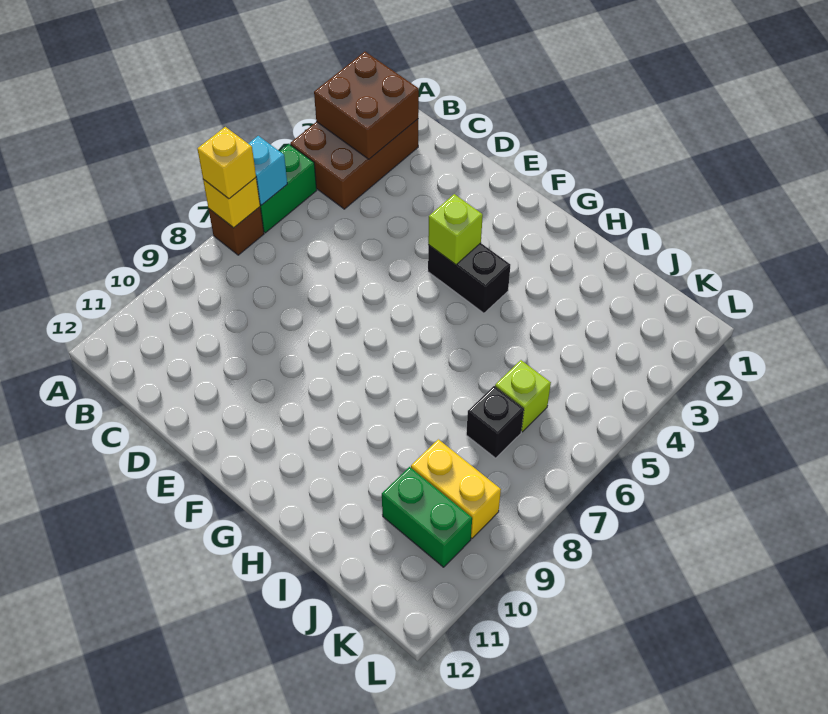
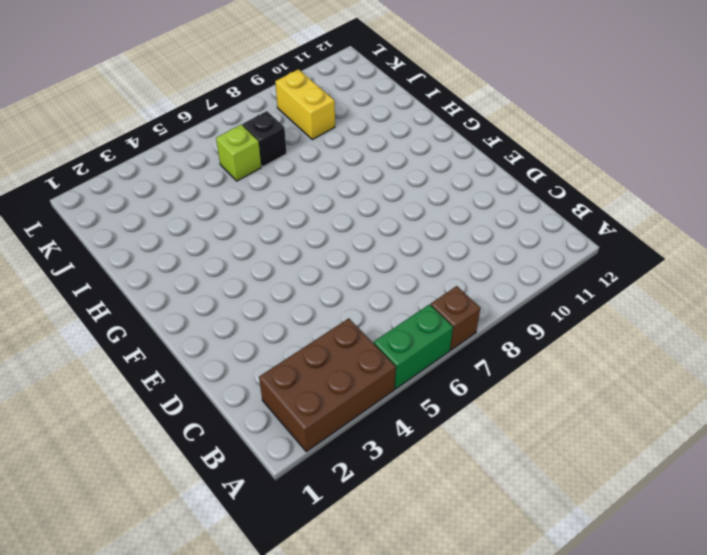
none -> black brick F4:G4 level 1
none -> green brick J10:K10 level 1
none -> brown brick A2:B3 level 2

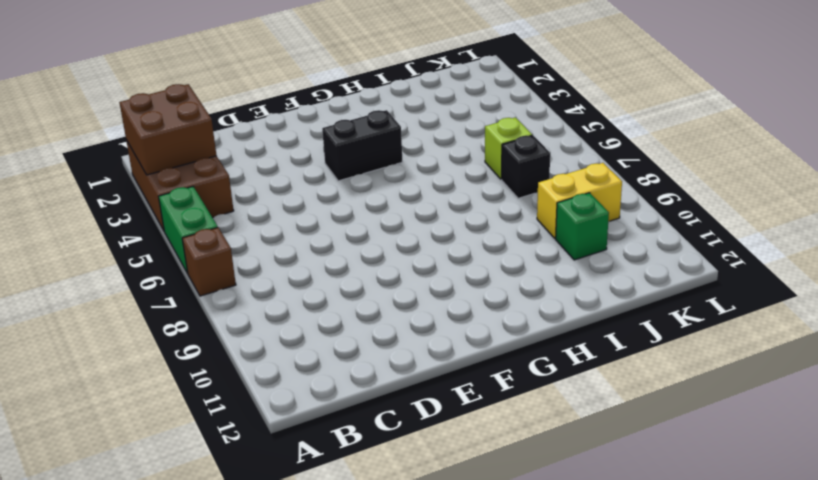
green brick J10 level 1 -> green brick J10:K10 level 1
none -> cyan brick A6 level 2
none -> yellow brick A7 level 2
none -> lime brick F4 level 2

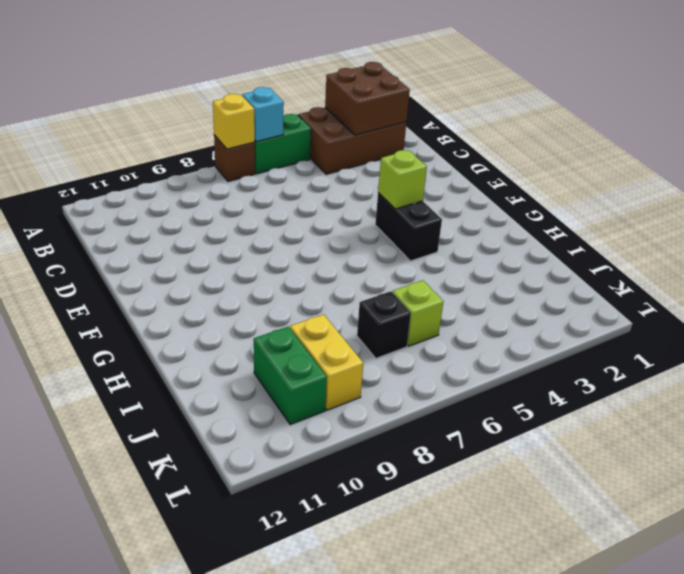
none -> yellow brick A7 level 3

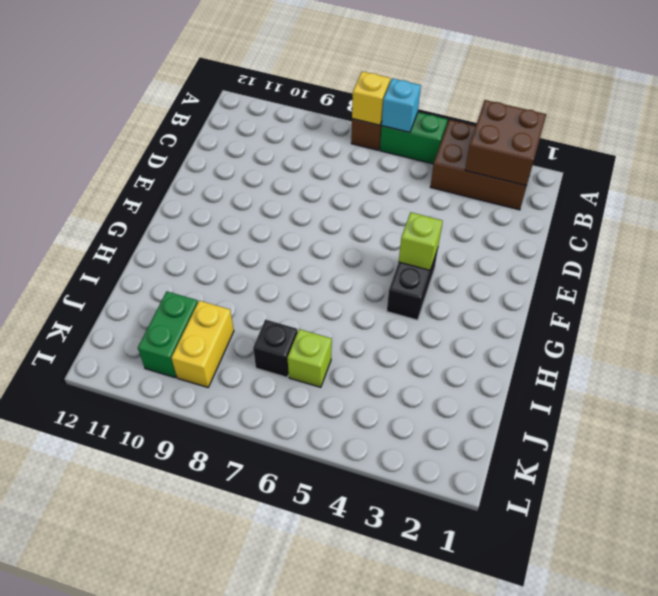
none -> yellow brick A7 level 3

